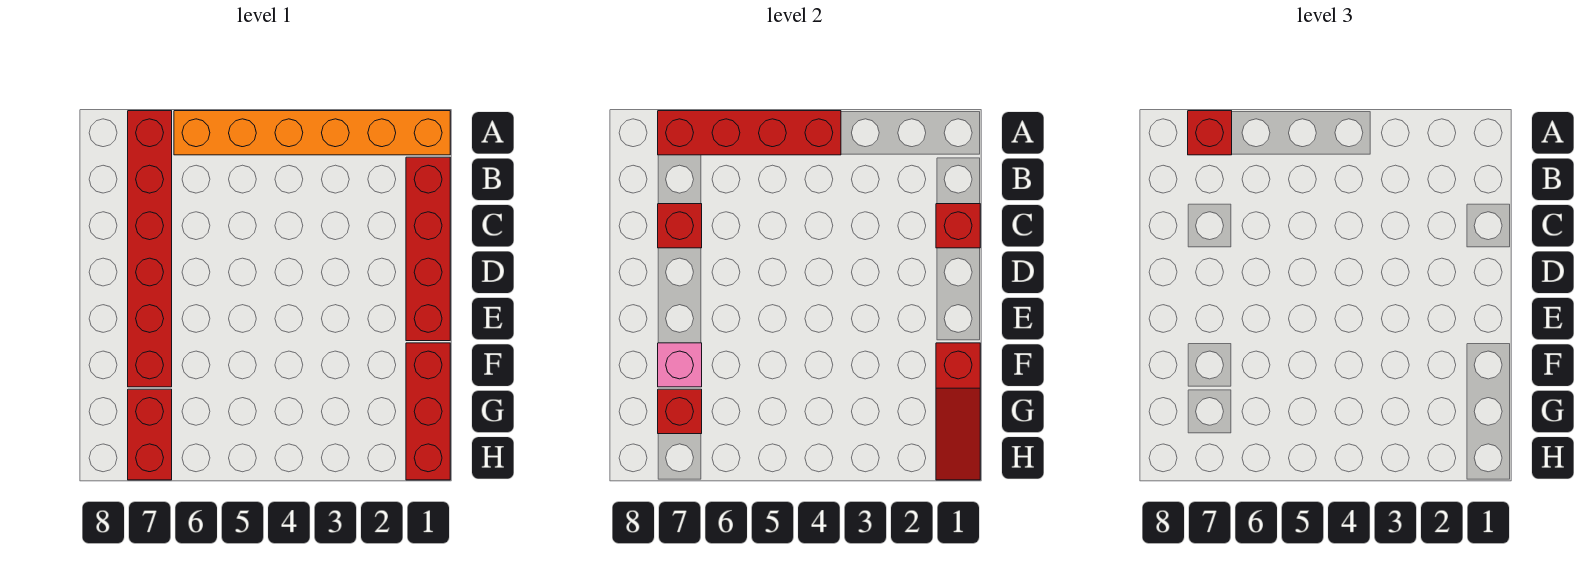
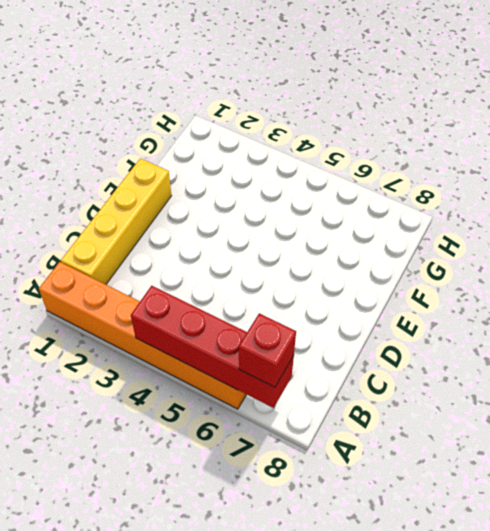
yellow brick B1:E1 level 1 -> red brick B1:E1 level 1
none -> red brick A7:F7 level 1
none -> red brick F1:H1 level 1
none -> red brick G7:H7 level 1

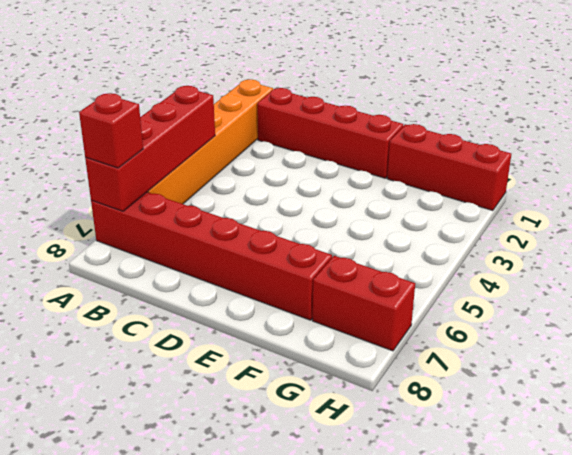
none -> red brick C1 level 2
none -> red brick C7 level 2
none -> red slope F1:H1 level 2 top F

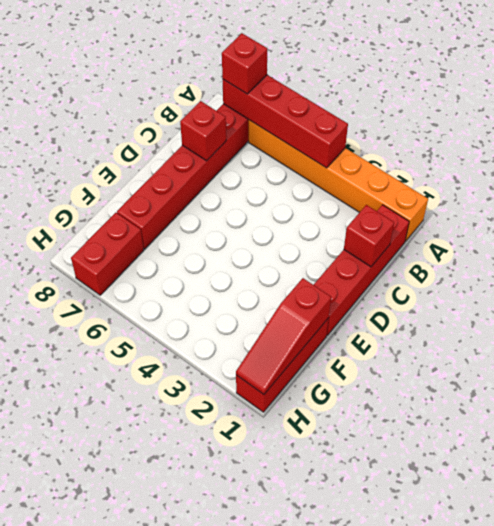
none -> pink brick F7 level 2
none -> red brick G7 level 2

